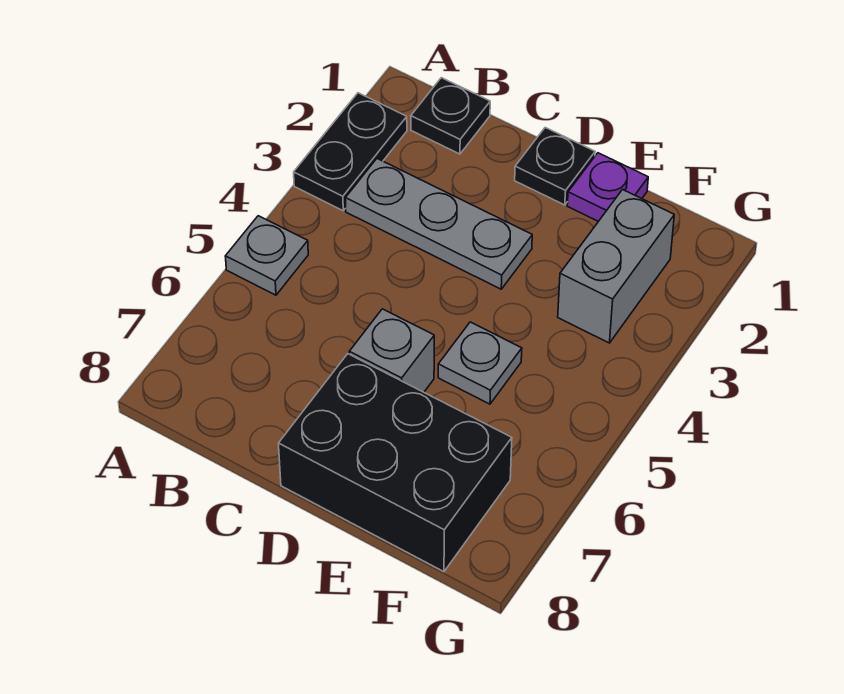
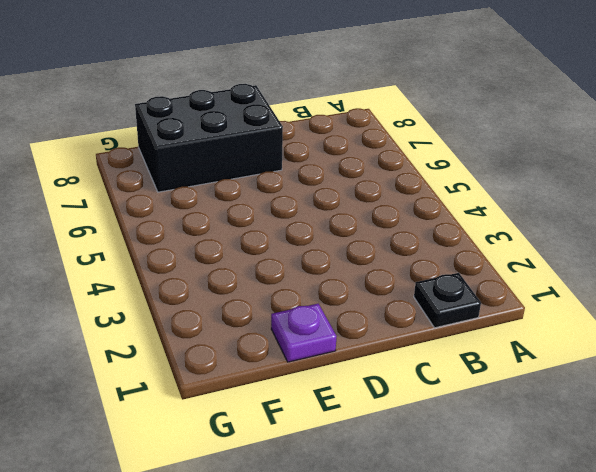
none -> black plate A2:A3 level 1
none -> grey plate A5 level 1

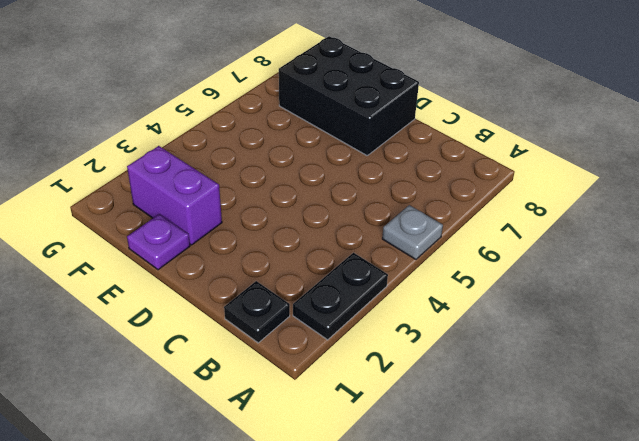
purple brick E2:F2 level 1 -> grey brick F2:F3 level 1
none -> grey plate B3:D3 level 1
none -> black plate D1 level 1

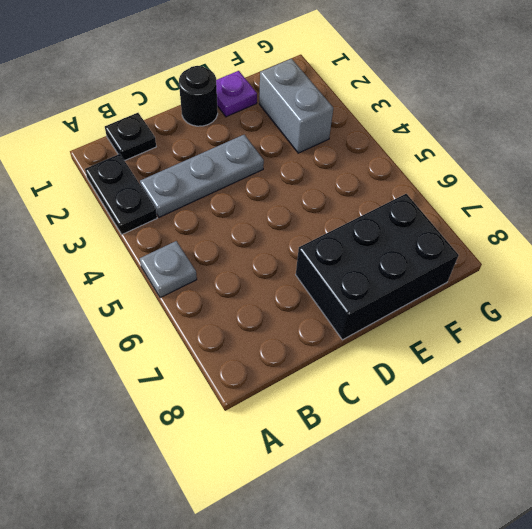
black round brick D1 level 1 -> black plate D1 level 1
none -> grey brick D6 level 1
none -> grey plate E5 level 1

